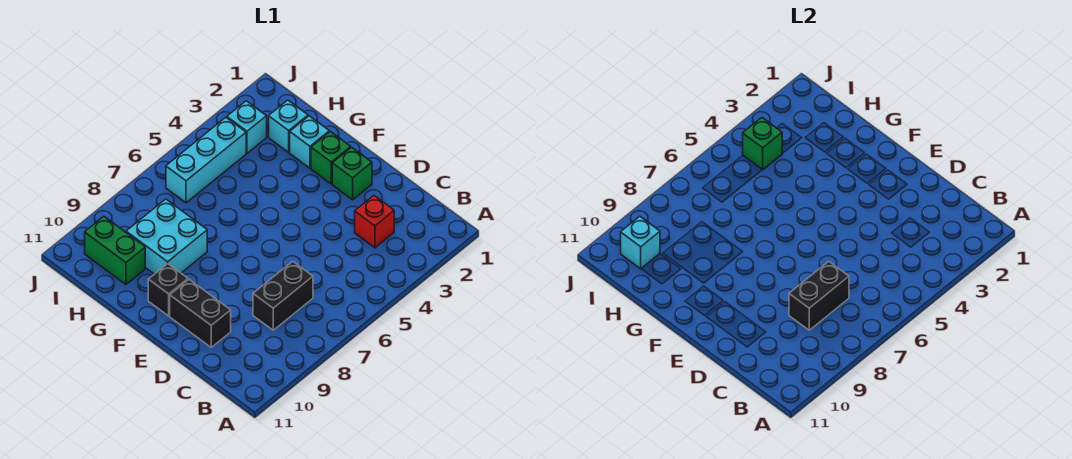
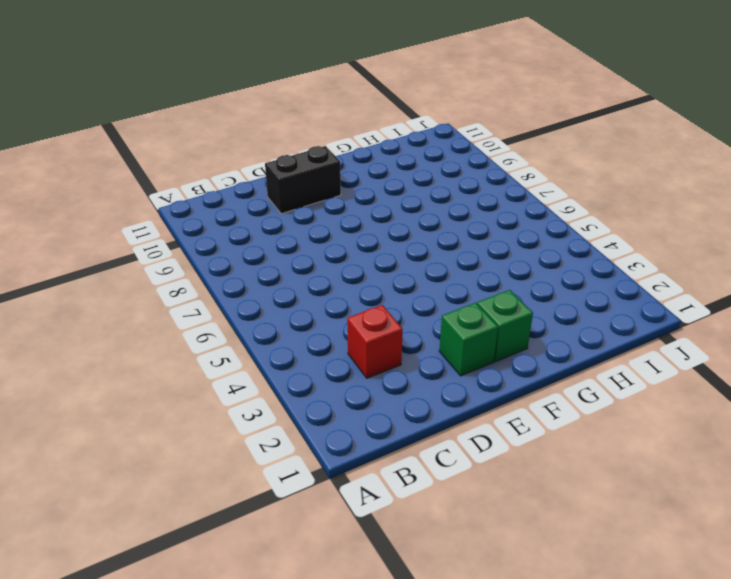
none -> black brick C7:C8 level 1
none -> black brick F10 level 1
none -> cyan brick G2 level 1

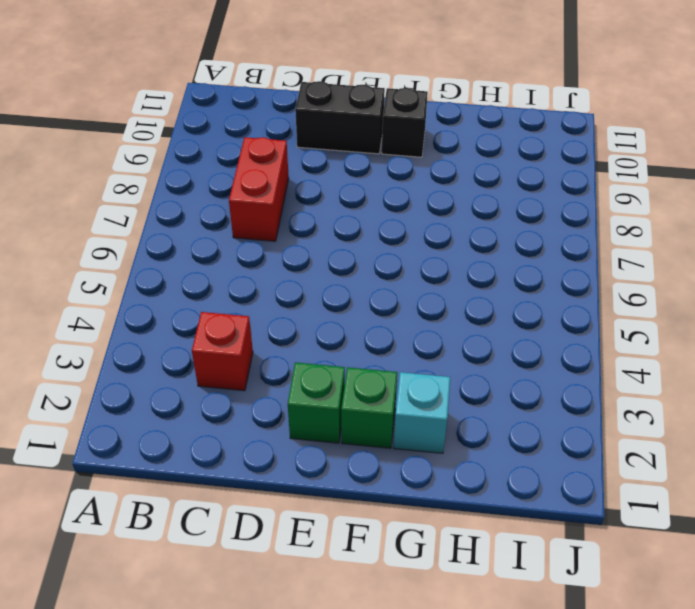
red brick C7:C8 level 1 -> black brick C7:C8 level 1
none -> cyan brick G8:H9 level 1
none -> cyan brick H2 level 1
none -> green brick H10:I10 level 1

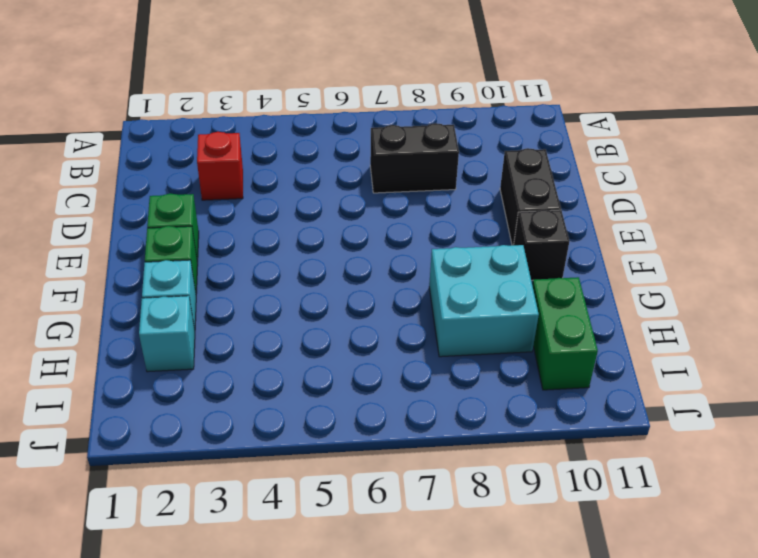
none -> cyan brick I3 level 1
none -> cyan brick I4:I6 level 1
none -> black brick C7:C8 level 2

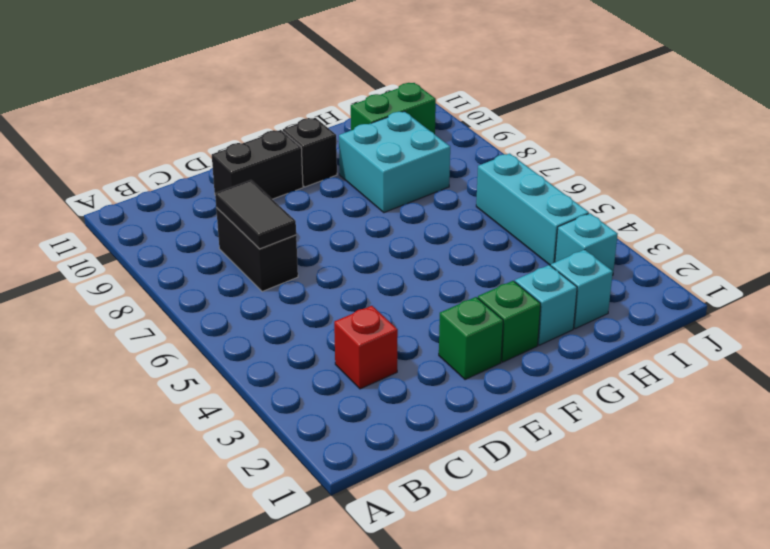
black tile C7:C8 level 2 -> black brick C7:C8 level 2
none -> green brick I4 level 2
none -> cyan brick I10 level 2

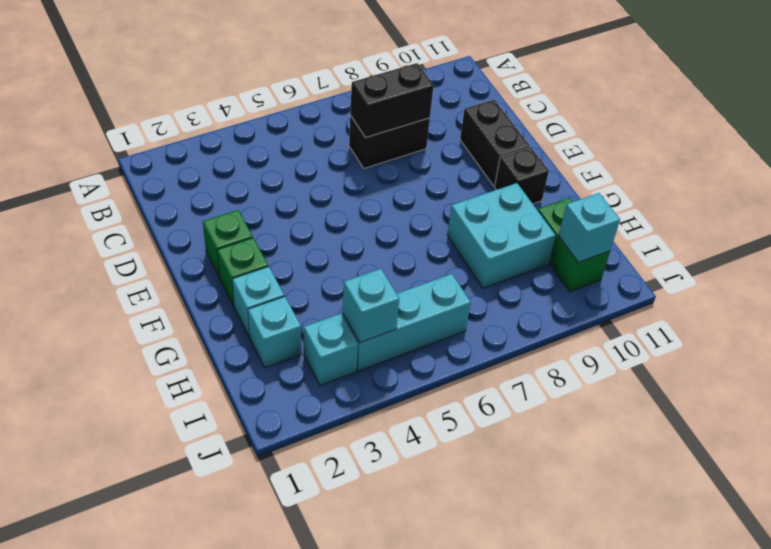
cyan brick I4 level 2 -> green brick I4 level 2
none -> red brick C3 level 1

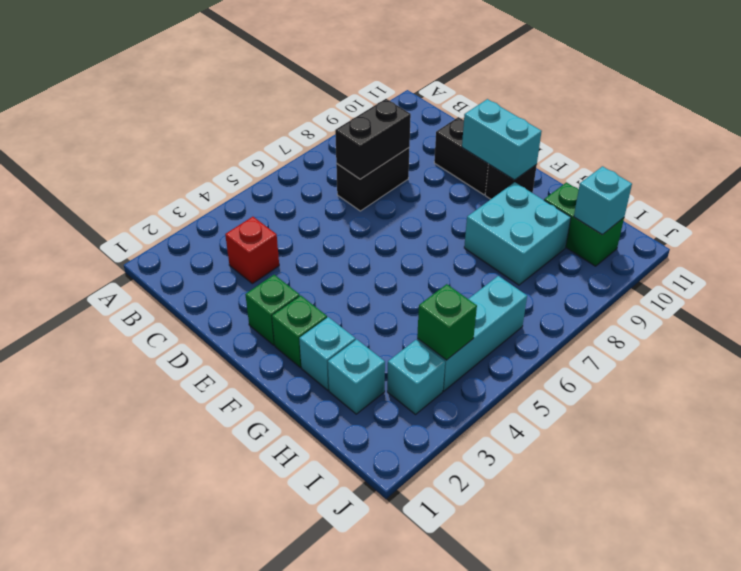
cyan brick E10:F10 level 2 -> none

